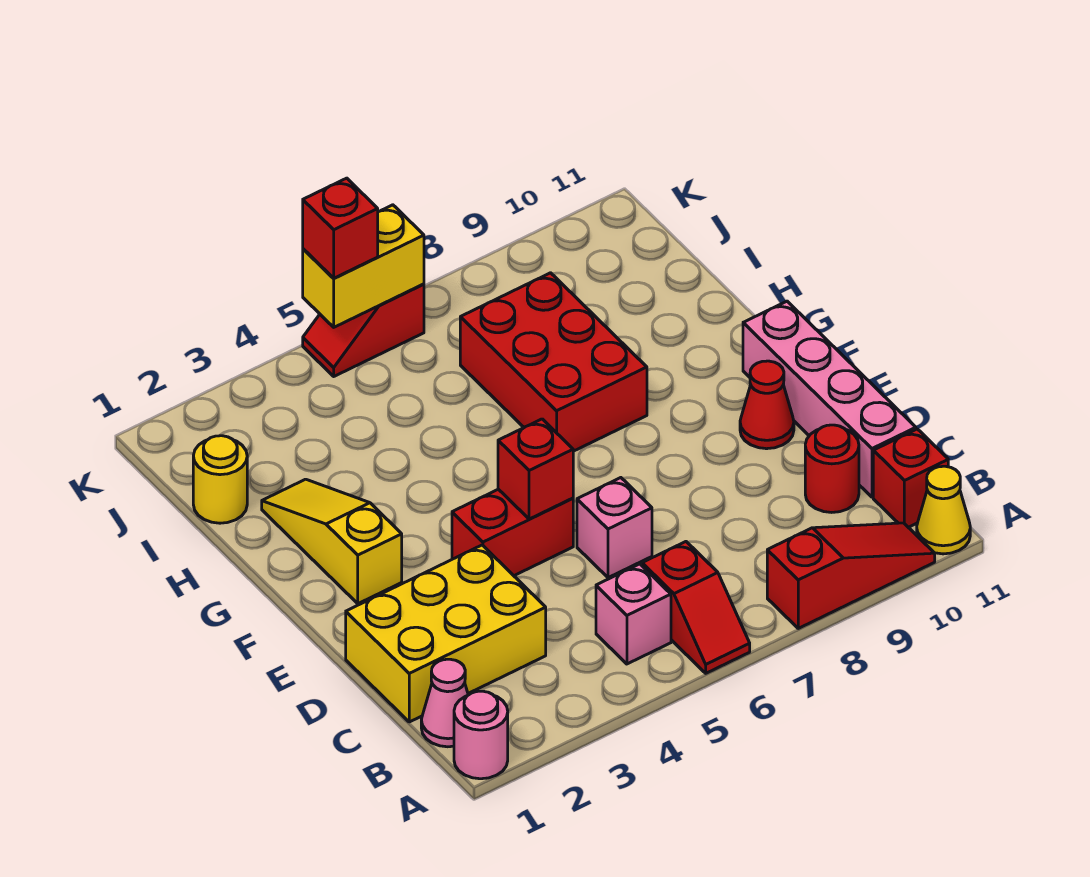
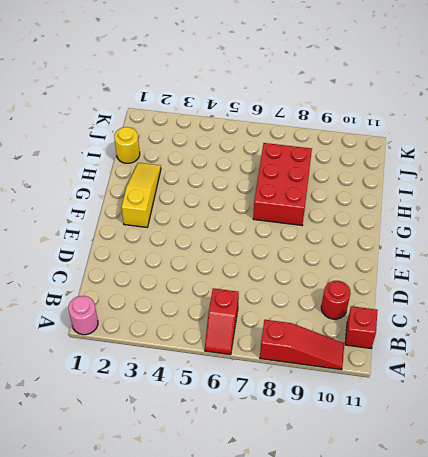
none -> yellow cone A11 level 1
none -> pink cone B1 level 1
none -> pink brick B5 level 1

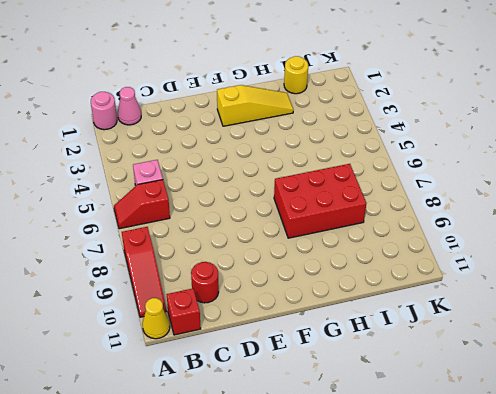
none -> yellow brick C1:D3 level 1
none -> pink brick C11:F11 level 1
none -> pink brick D6 level 1

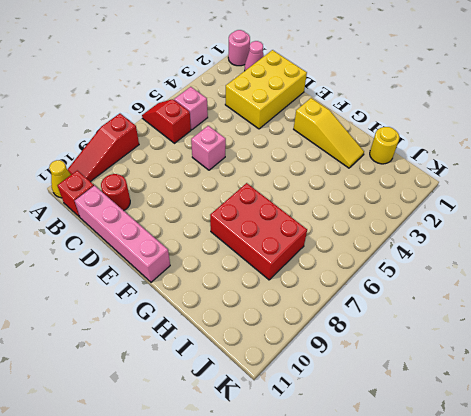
none -> red brick E4:E5 level 1
none -> red cone E10 level 1
none -> red slope K5:K6 level 1 top 6

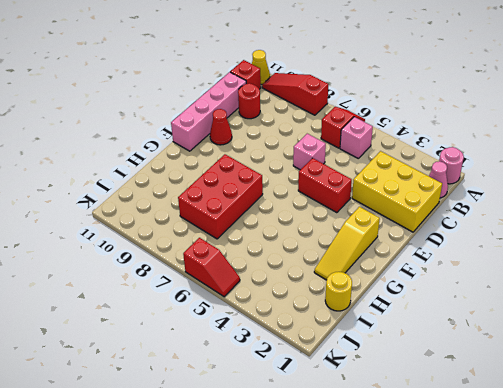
none -> red brick E5 level 2
none -> yellow brick K5:K6 level 2
none -> red brick K5 level 3

